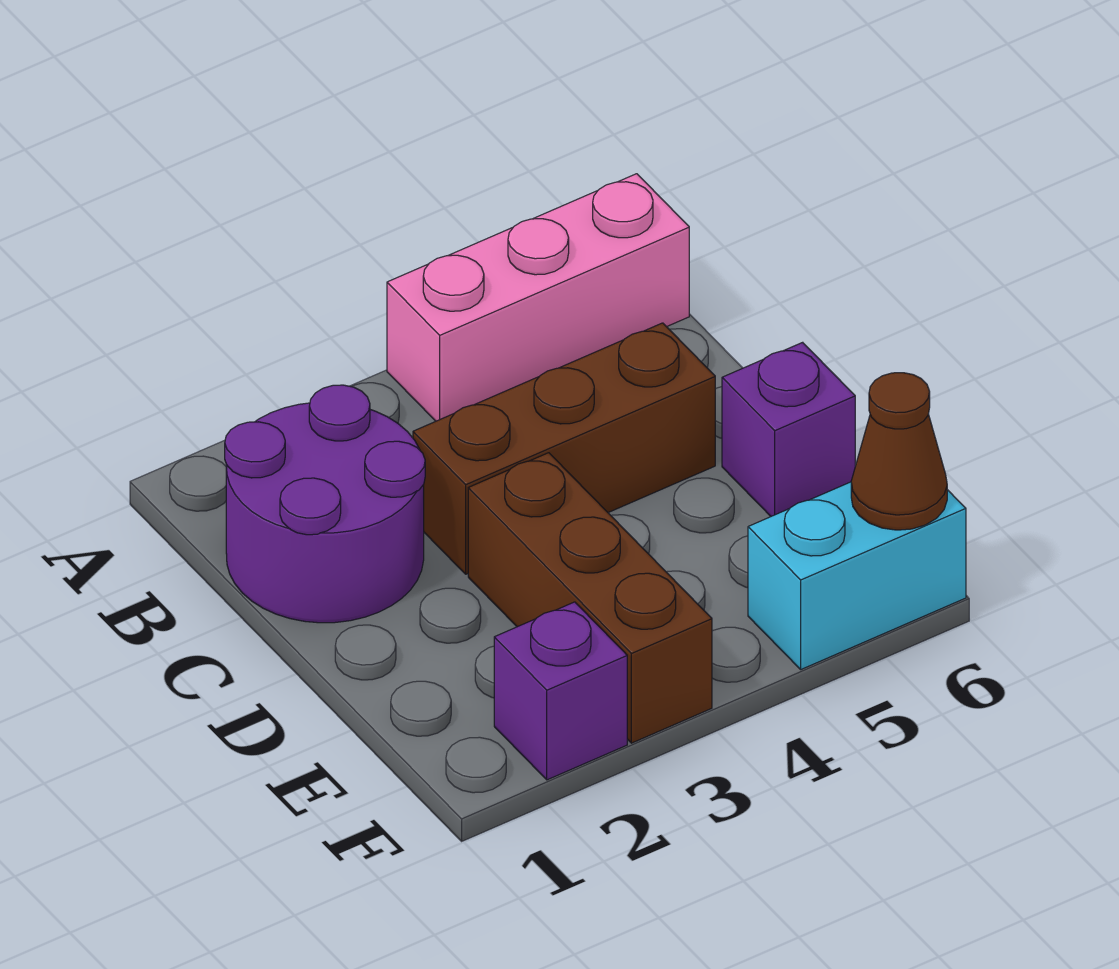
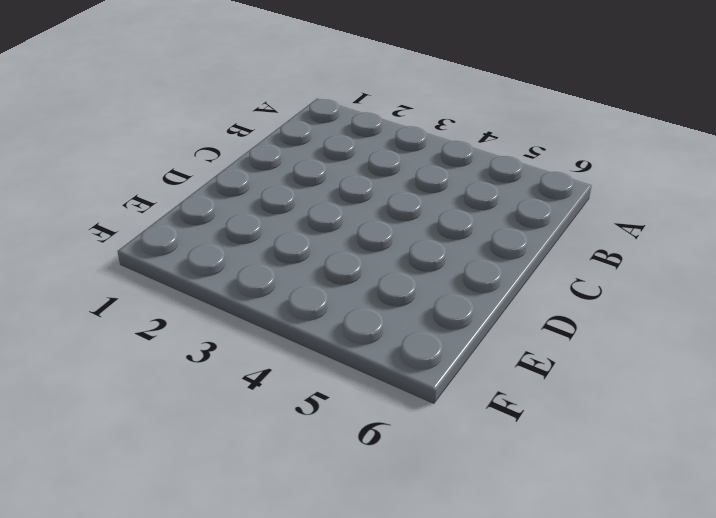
none -> pink brick A4:A6 level 1
none -> purple round brick B1:C2 level 1

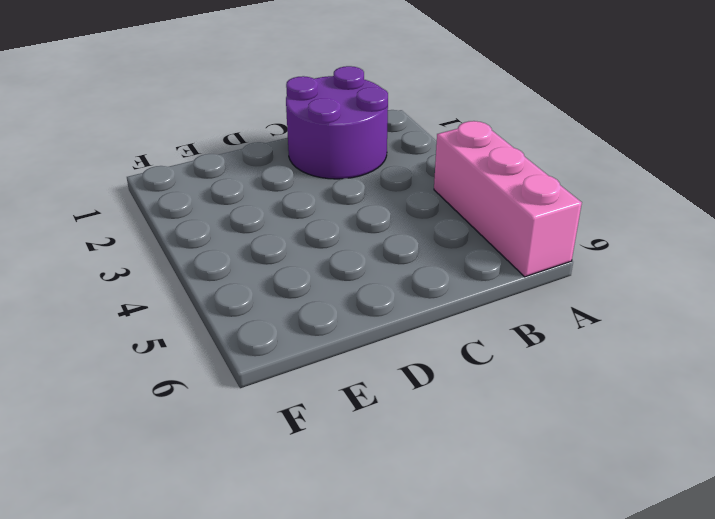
none -> brown brick C3:C5 level 1
none -> brown brick D3:F3 level 1

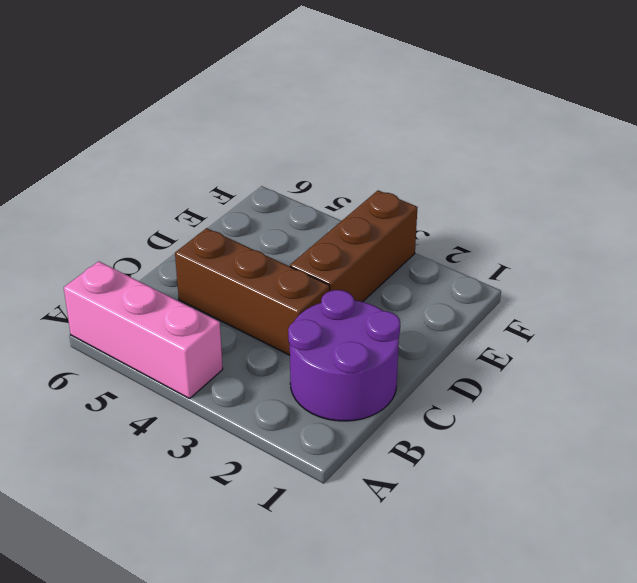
none -> purple brick D6 level 1
none -> purple brick F2 level 1

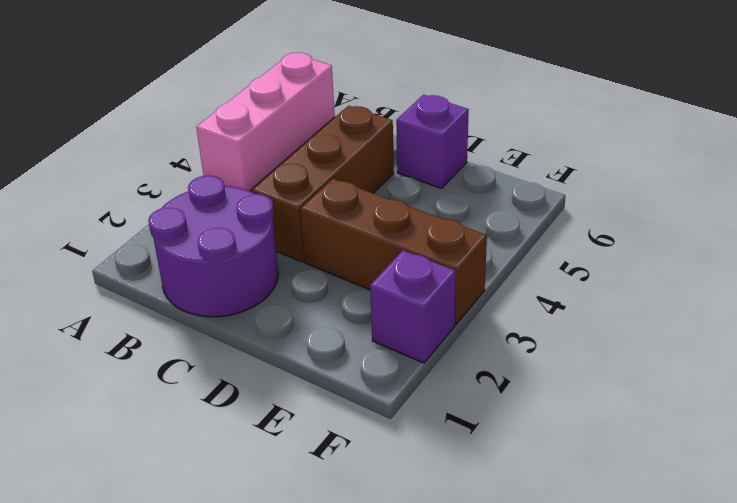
none -> cyan brick F5:F6 level 1
none -> brown cone F6 level 2

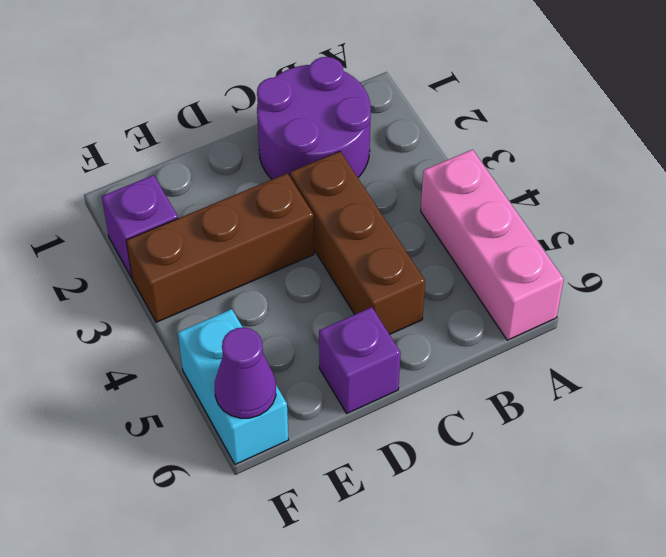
purple cone F6 level 2 -> brown cone F6 level 2

